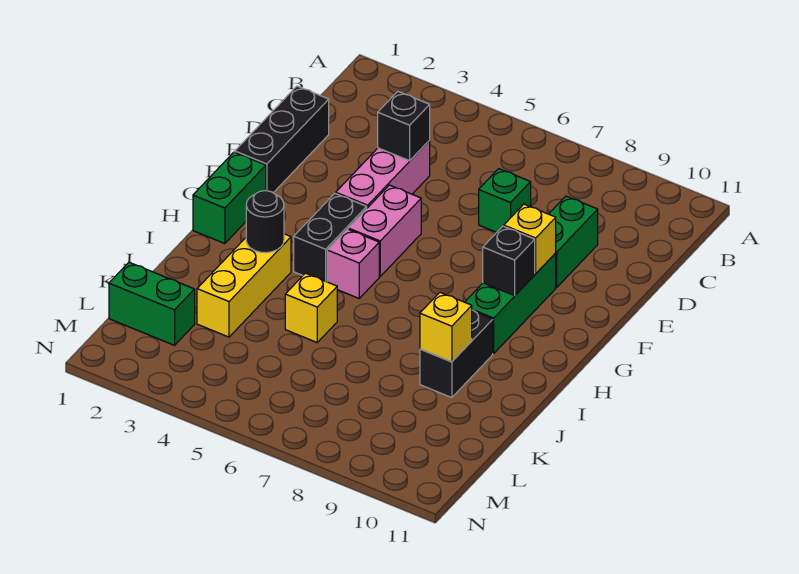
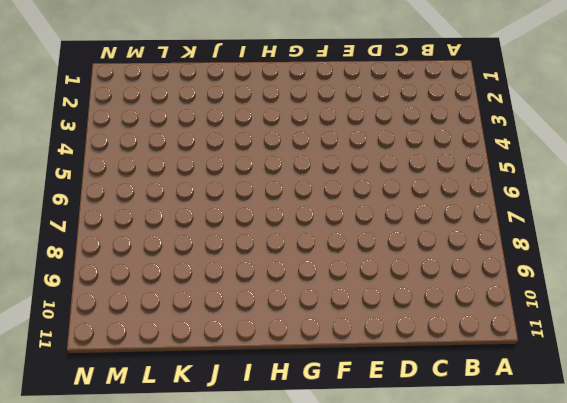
none -> black brick D1:F1 level 1
none -> pink brick D4:F4 level 1
none -> green brick D7 level 1

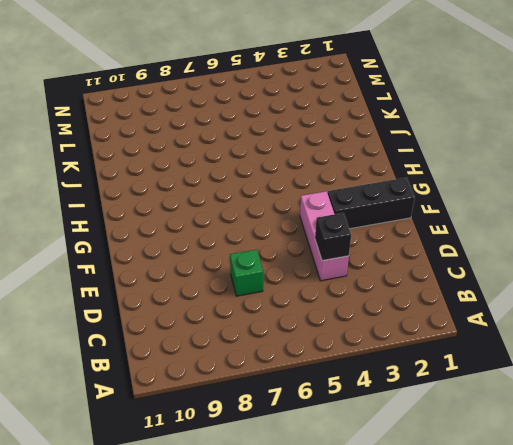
black brick F1:F3 level 1 -> black brick D1:F1 level 1
none -> green brick D9:E9 level 1
none -> pink brick F5:G5 level 1
none -> green brick F9:H9 level 1

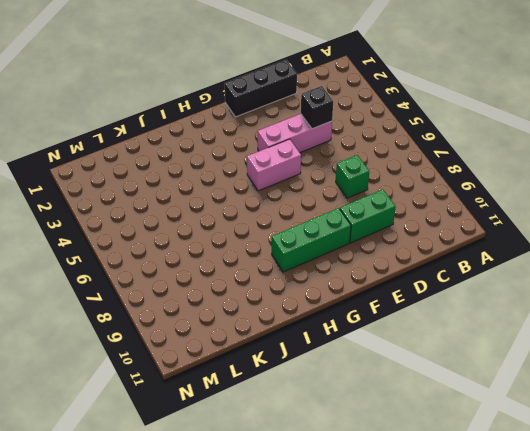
none -> green brick G1:H1 level 1
none -> black brick G4:H4 level 1
none -> pink brick H5 level 1

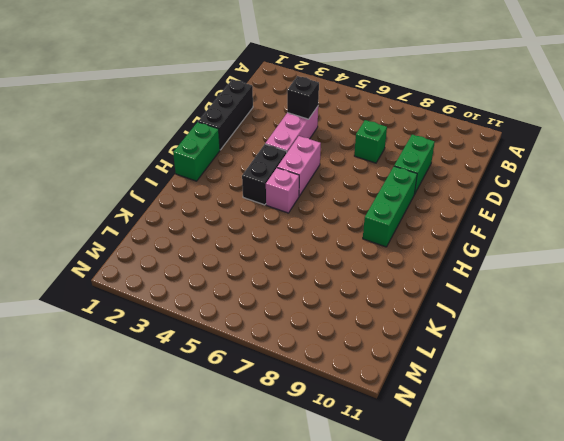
none -> yellow brick I3:K3 level 1
none -> black brick I9:J9 level 1
none -> yellow brick J5 level 1

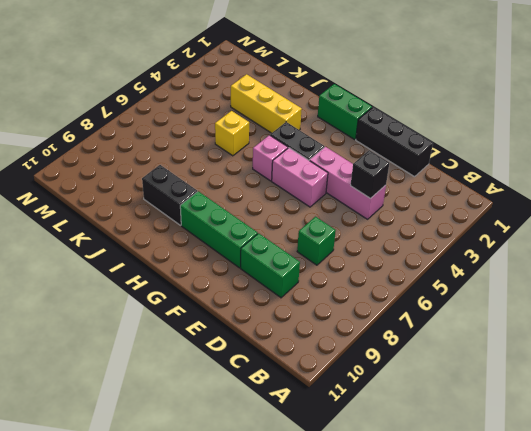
none -> green brick L1:L2 level 1
none -> yellow brick F9 level 2
none -> black brick G9 level 2

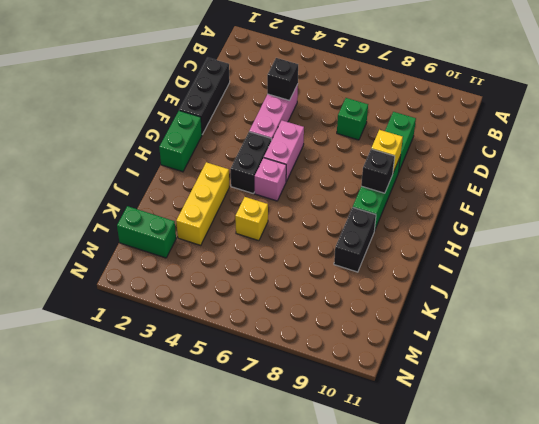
none -> black round brick I3 level 2
none -> yellow brick J9 level 2

